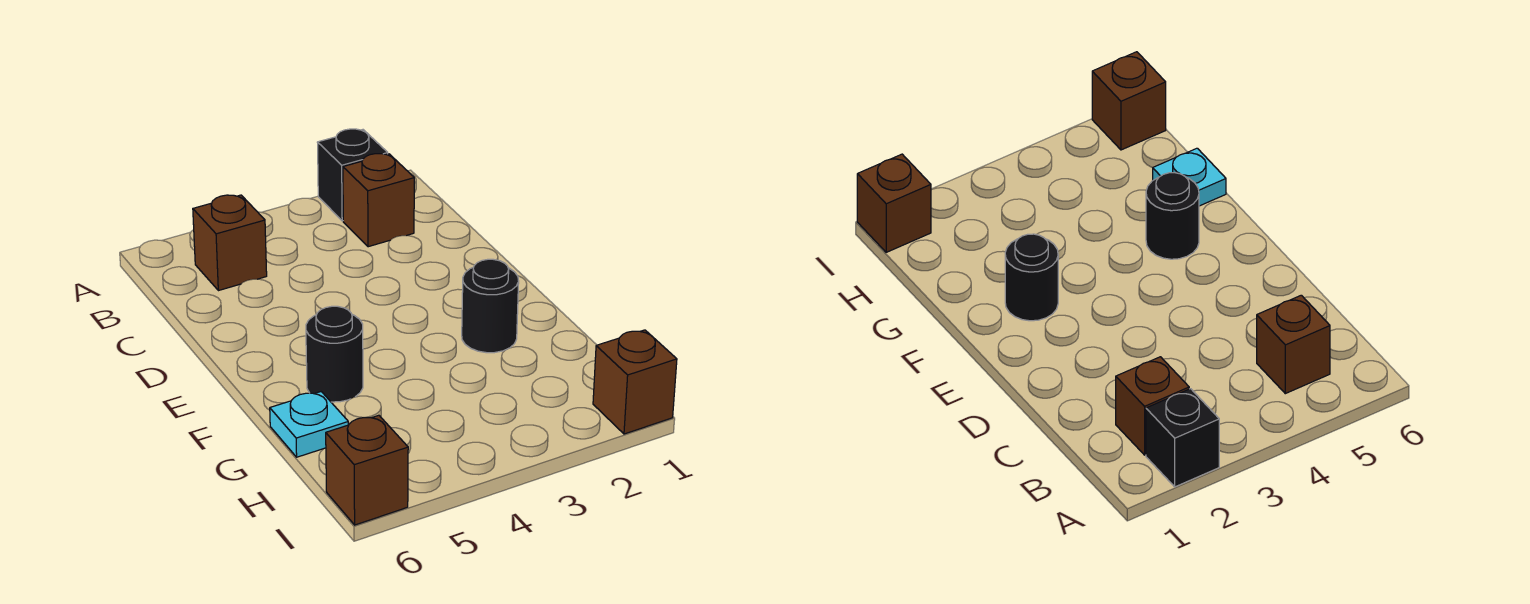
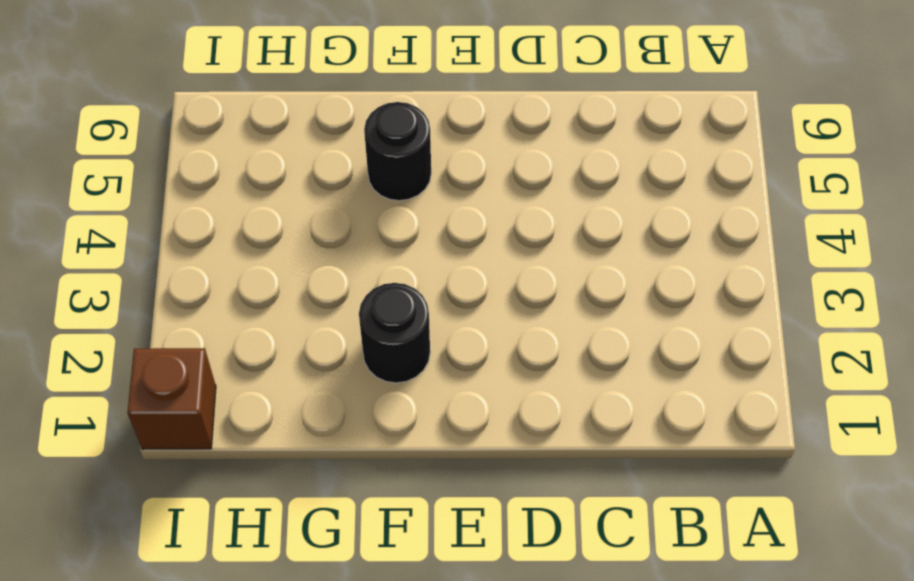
none -> black brick A2 level 1
none -> brown brick B2 level 1

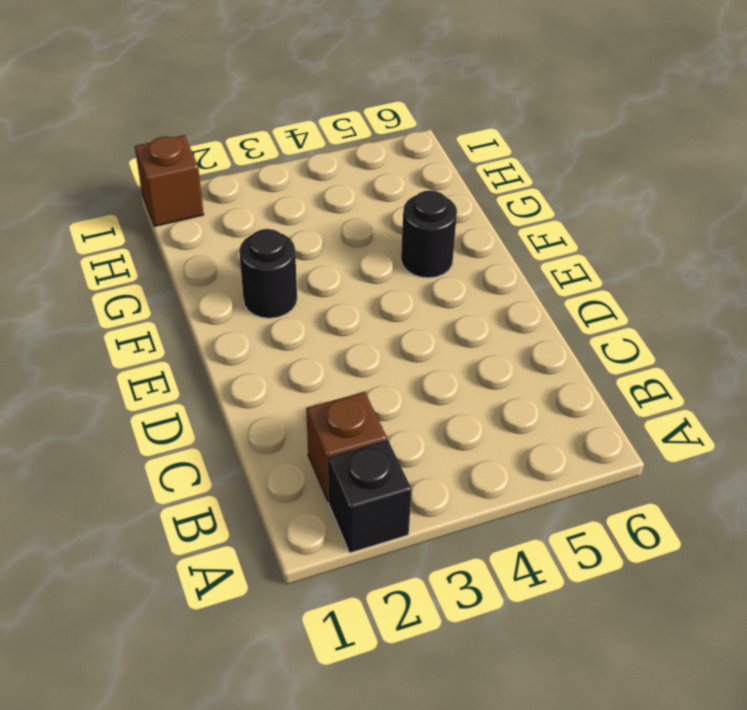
none -> brown brick B5 level 1
none -> cyan plate G6 level 1

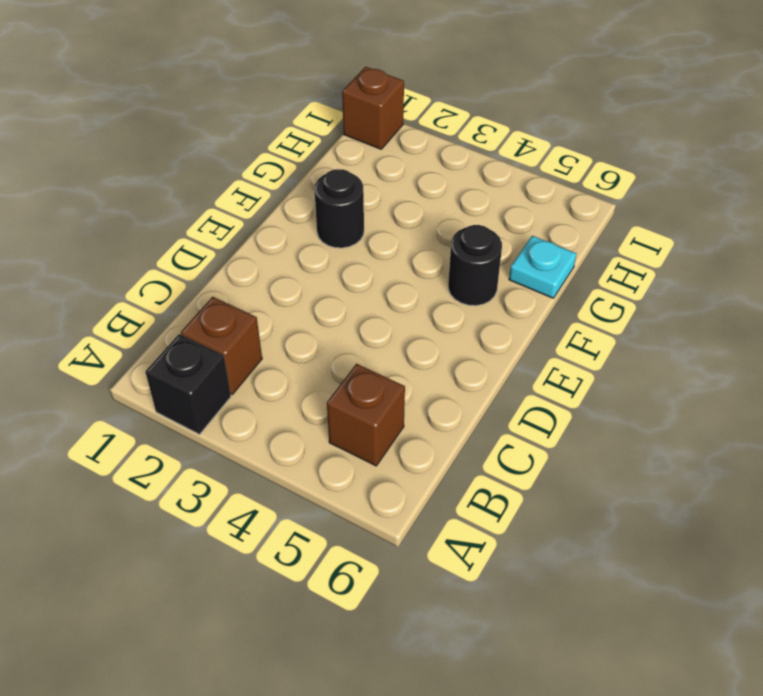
none -> brown brick I6 level 1

